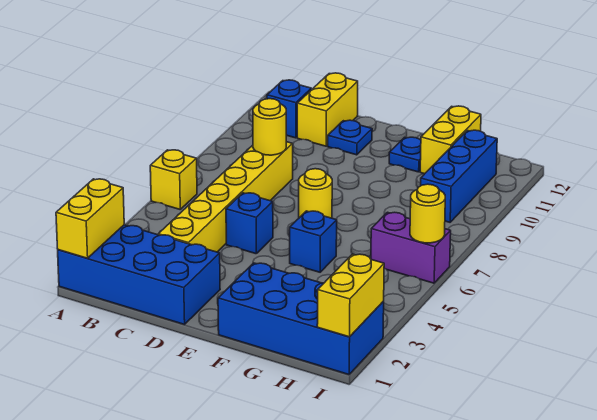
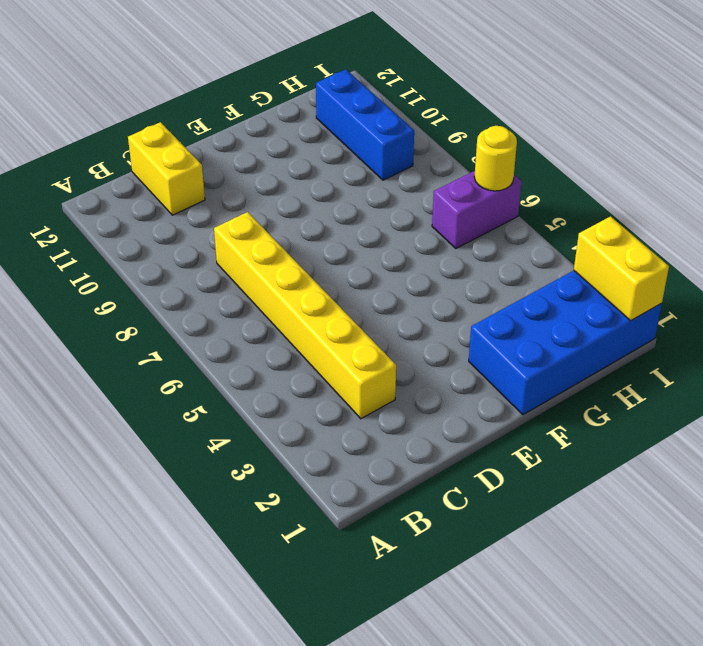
none -> blue brick A1:D2 level 1
none -> yellow brick A6 level 1
none -> blue brick B11 level 1

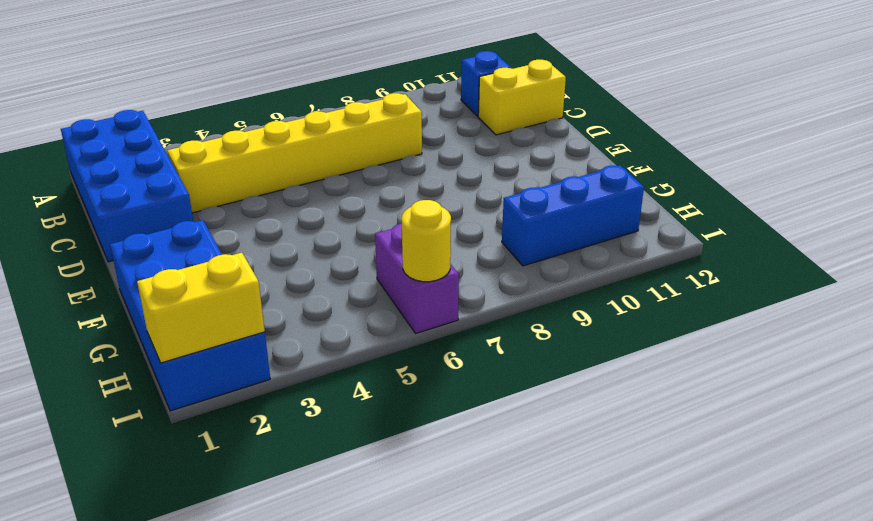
none -> yellow brick A6 level 1
none -> blue brick D5 level 1
none -> blue plate D11 level 1

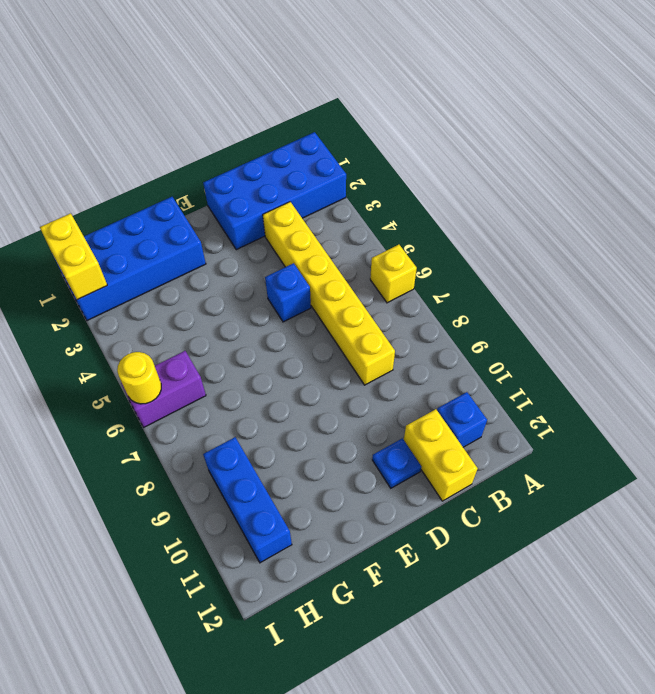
none -> yellow round brick E7 level 1
none -> blue brick F5 level 1
none -> blue plate F11 level 1

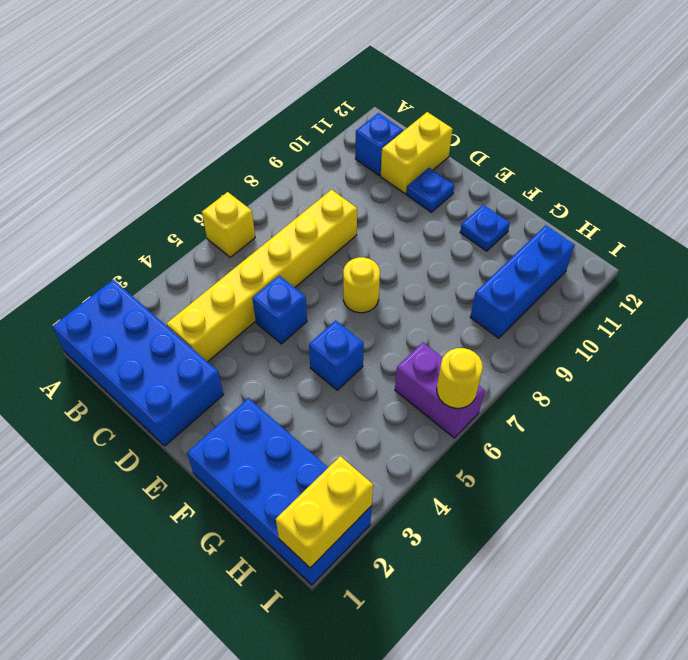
none -> yellow brick G11:G12 level 1
none -> yellow brick A1:A2 level 2
none -> yellow round brick C8 level 2

